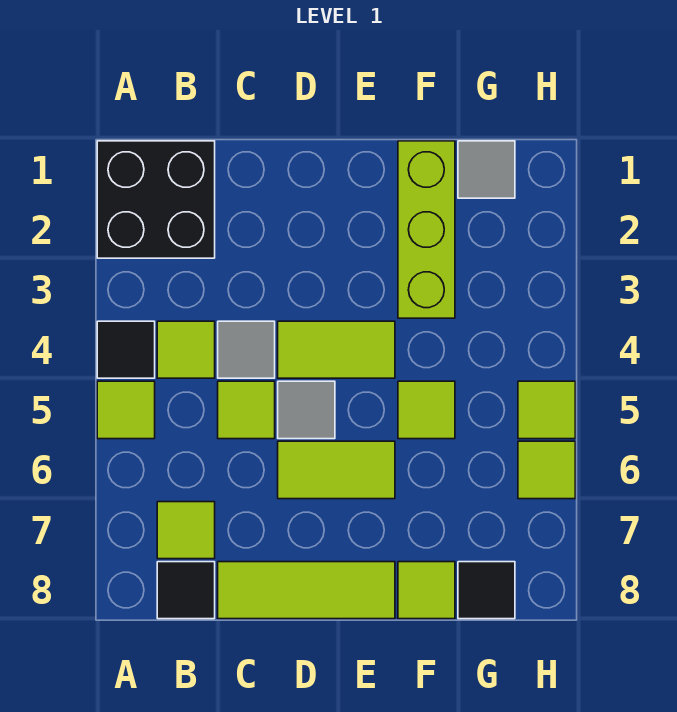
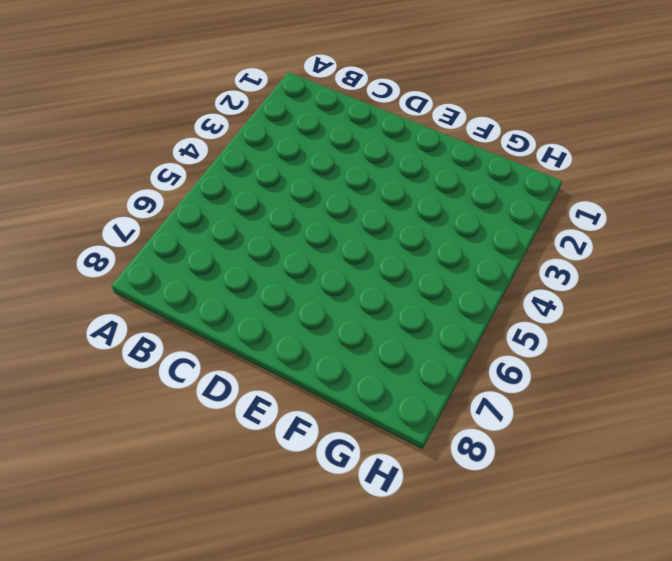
none -> black brick A1:B2 level 1
none -> black tile A4 level 1
none -> lime tile A5 level 1

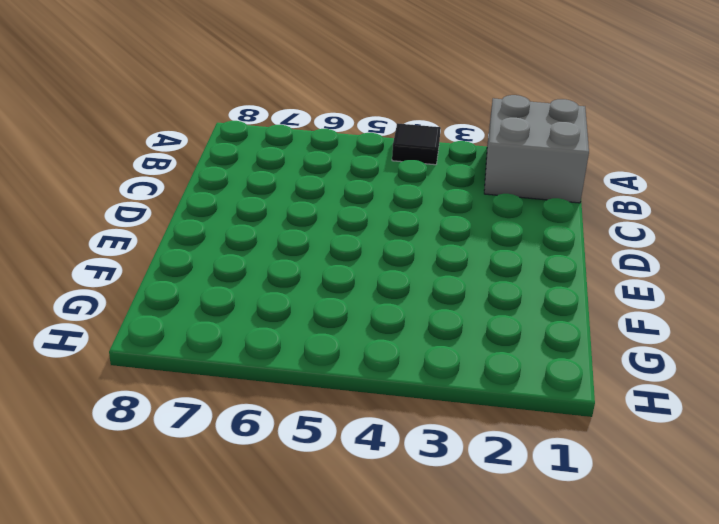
grey brick A1:B2 level 1 -> black brick A1:B2 level 1
none -> lime tile A5 level 1
none -> lime tile B4 level 1
none -> lime tile B7 level 1

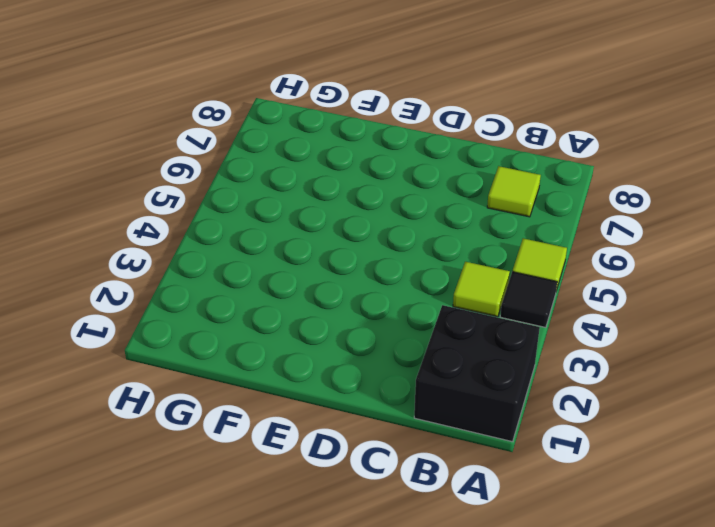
none -> black tile B8 level 1
none -> grey tile C4 level 1
none -> lime tile C5 level 1

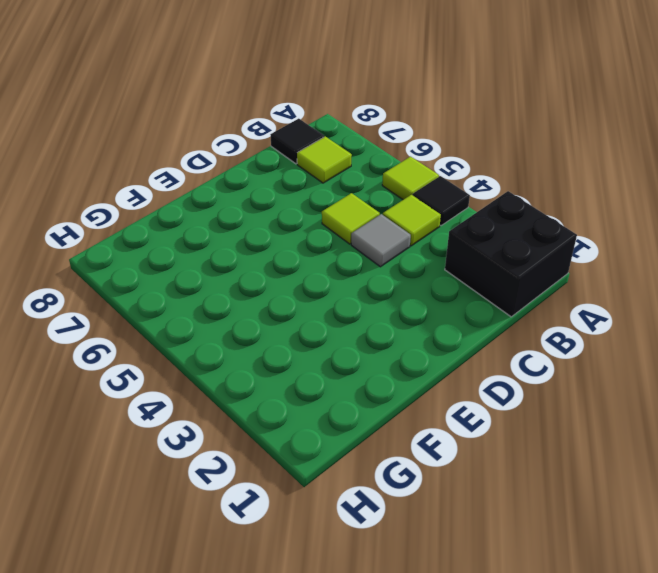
none -> lime tile C8:E8 level 1
none -> lime tile D4:E4 level 1
none -> grey tile D5 level 1

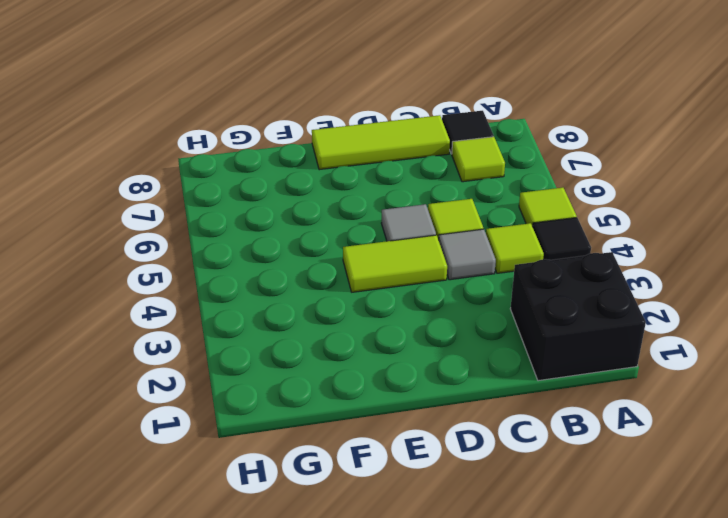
none -> lime tile D6:E6 level 1
none -> lime brick F1:F3 level 1
none -> lime tile F5 level 1

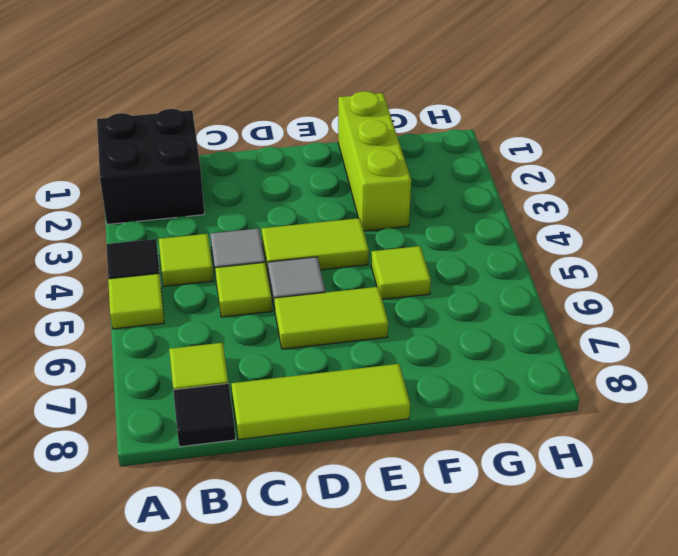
none -> lime tile F8 level 1
none -> grey tile G1 level 1
none -> black tile G8 level 1

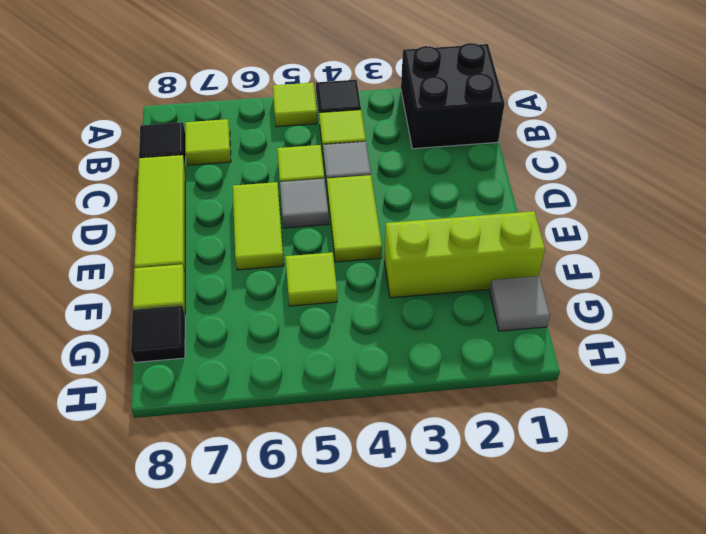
none -> lime tile H5 level 1
none -> lime tile H6 level 1

